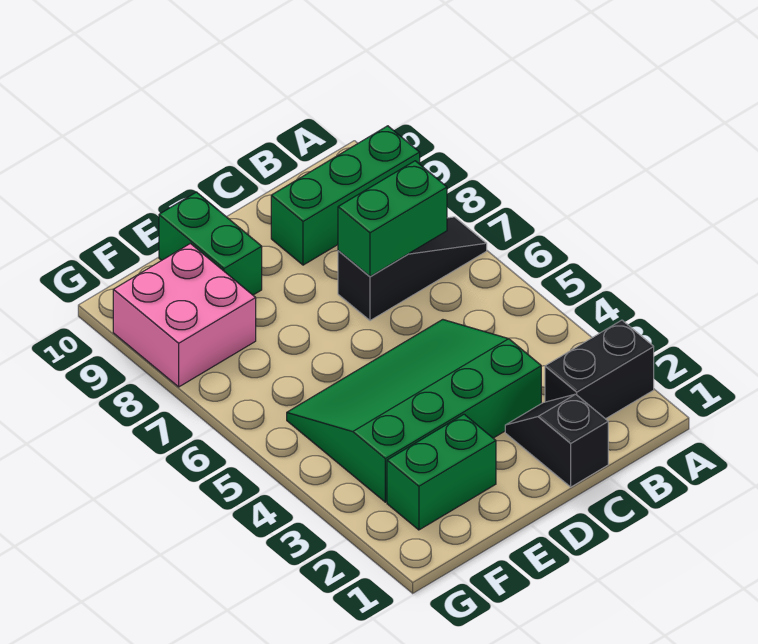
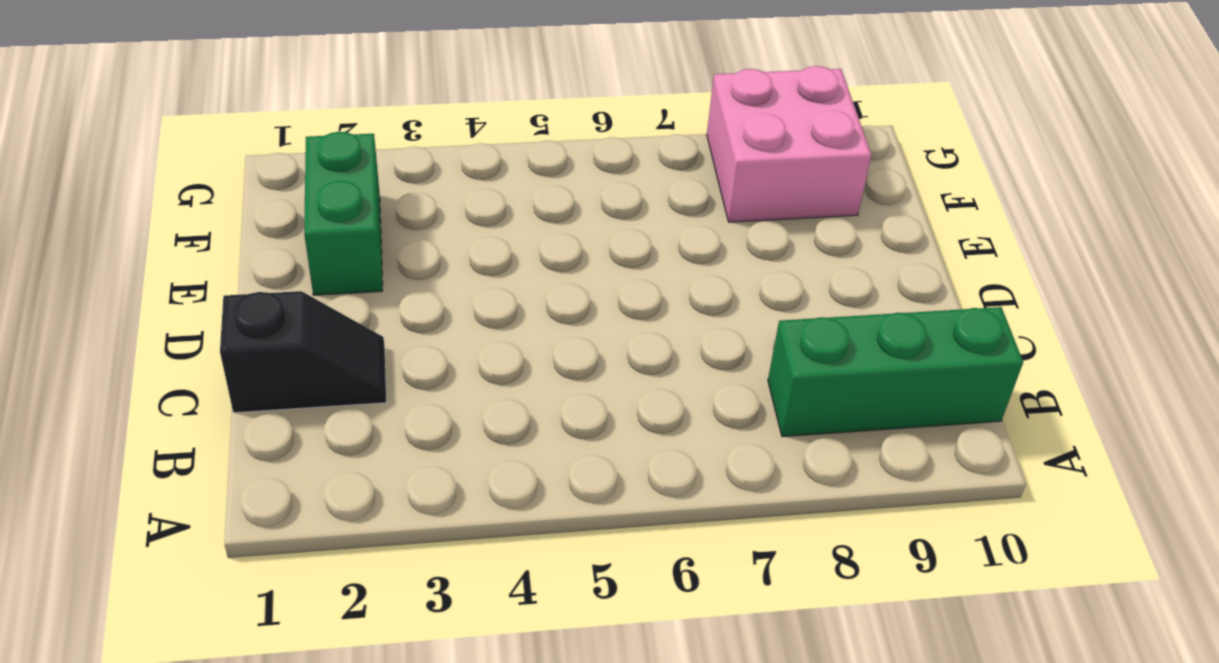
green brick B8:B10 level 1 -> green brick A9:C9 level 1
none -> black brick A2:B2 level 1
none -> black slope A7:C7 level 1 top C

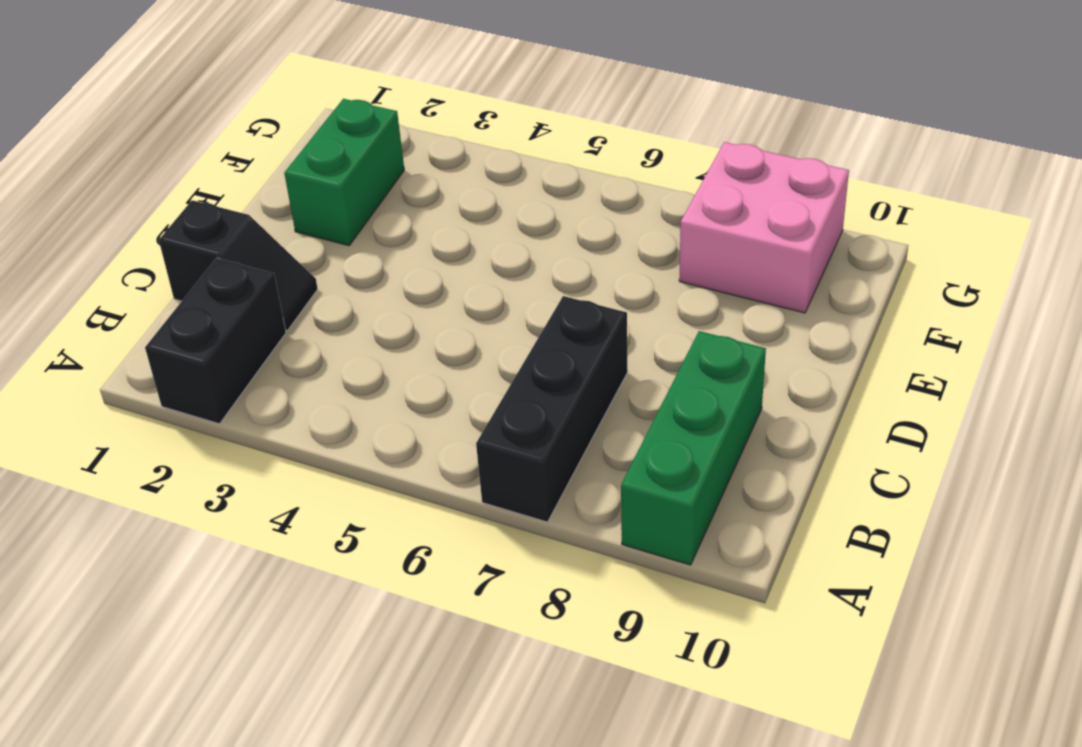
black brick A7:C7 level 1 -> black slope A7:C7 level 1 top C
none -> green slope C3:F5 level 1 top 3
none -> green brick E9:E10 level 1

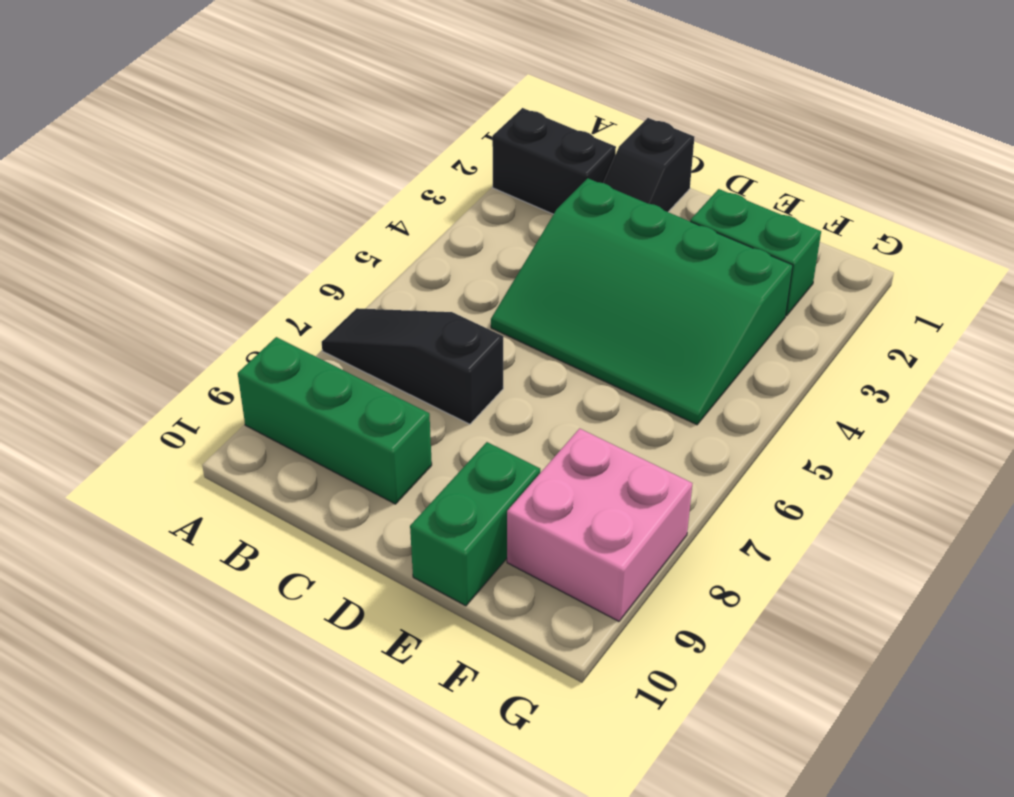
none -> green brick B7:C7 level 2

